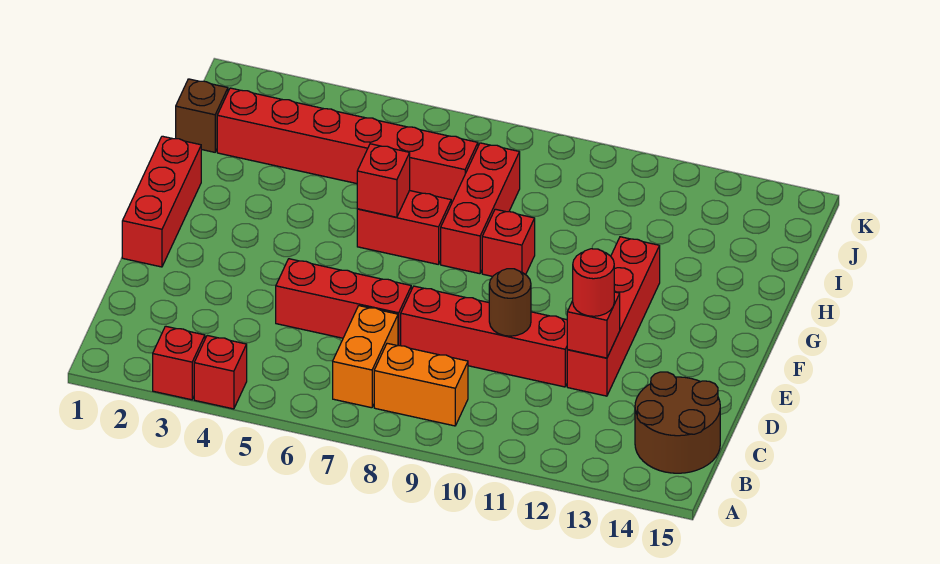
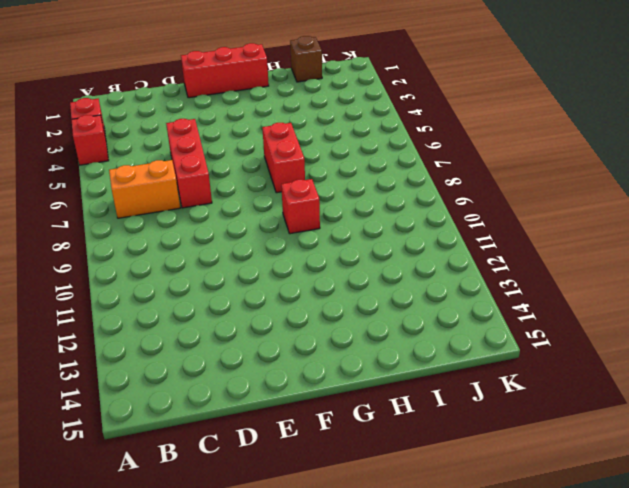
none -> orange brick B8:B9 level 1
none -> brown round brick B14:C15 level 1
none -> red brick D8:D11 level 1

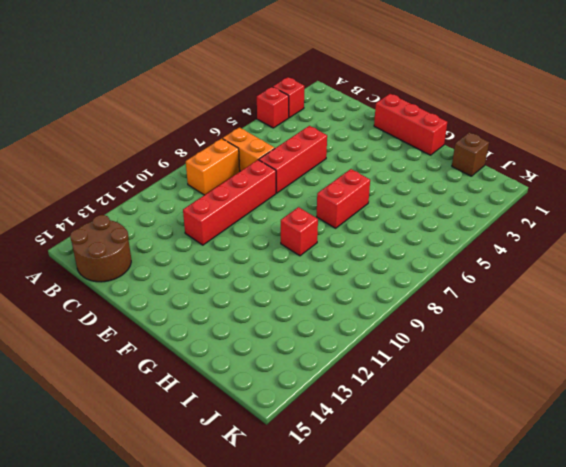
none -> red brick D12:G12 level 1
none -> red brick G8:I8 level 1
none -> red brick I2:I7 level 1

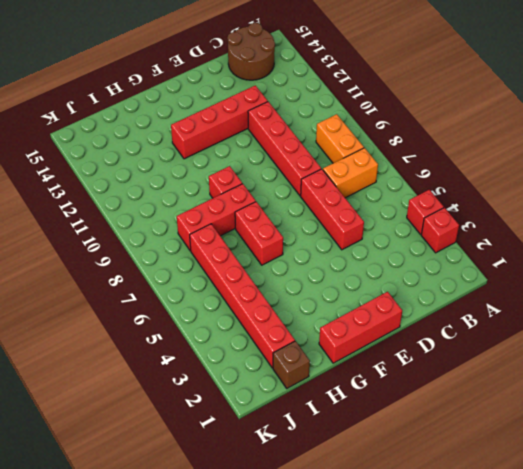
none -> brown round brick D10 level 2
none -> red brick D12 level 2
none -> red brick G6 level 2

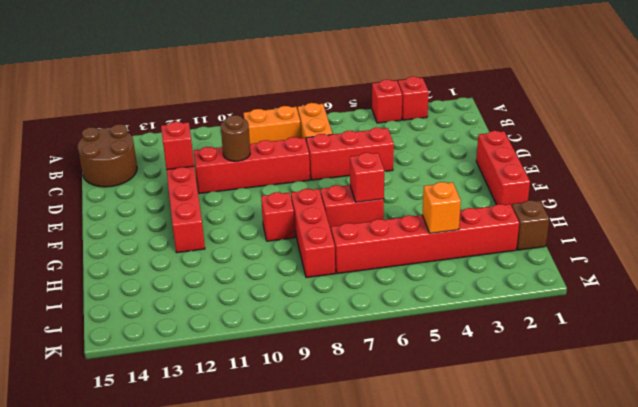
orange brick I4 level 2 -> none
none -> red round brick D12 level 3

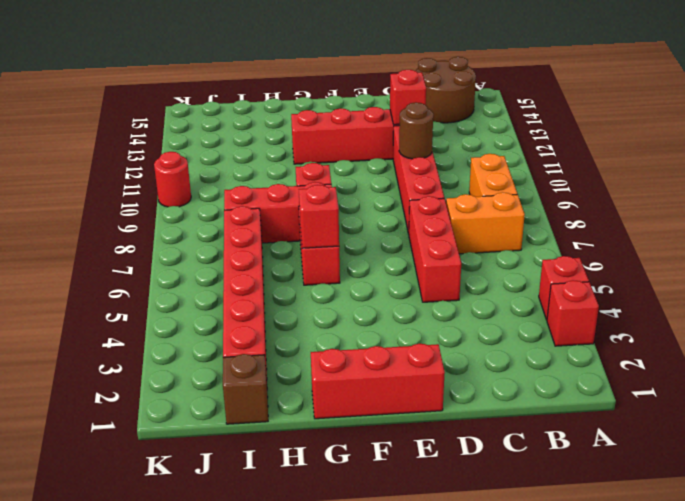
red round brick K10 level 1 -> red round brick D12 level 3

